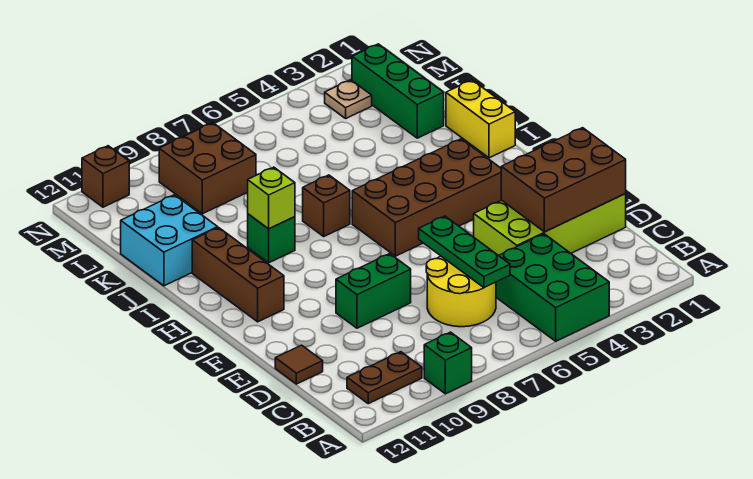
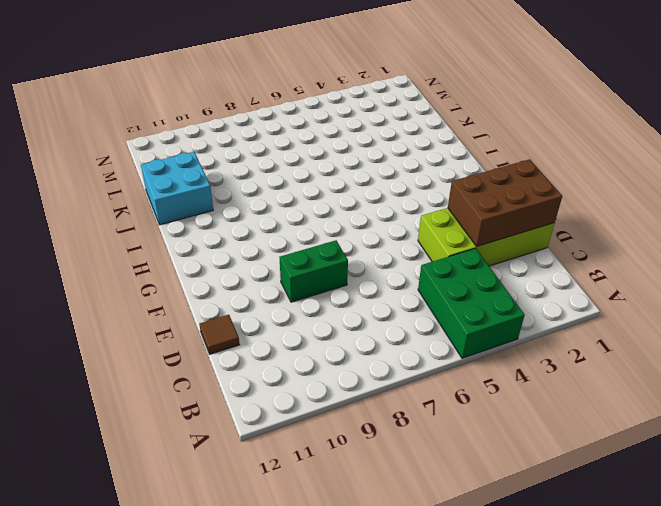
none -> green brick A9 level 1
none -> brown plate B10:B11 level 1
none -> yellow round brick C6:D7 level 1

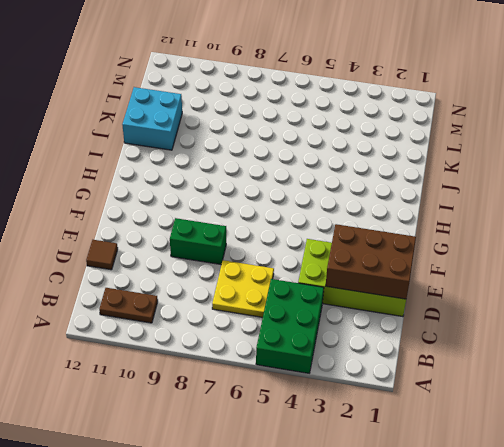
yellow plate C6:D7 level 1 -> yellow round brick C6:D7 level 1
none -> green brick A9 level 1
none -> brown brick G3:H6 level 1
none -> brown brick G11:I11 level 1

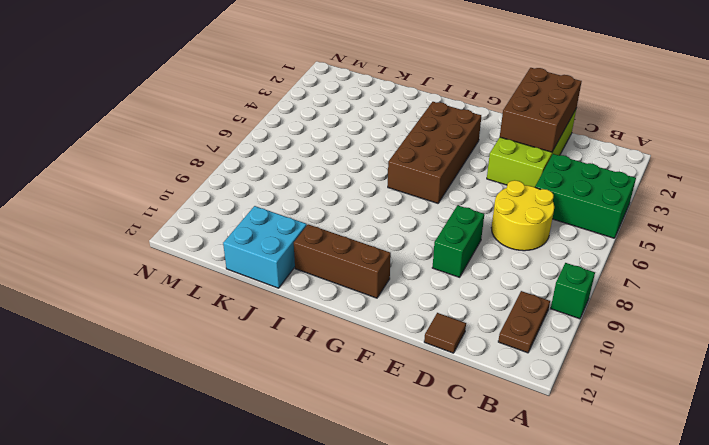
none -> yellow brick I1:J1 level 1
none -> brown brick I7 level 1
none -> green brick I9 level 1

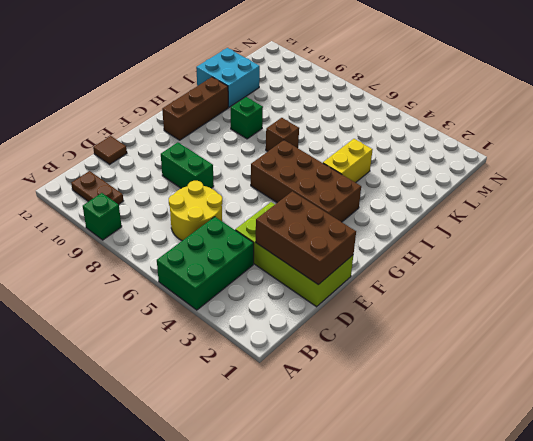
yellow brick I4:J4 level 1 -> yellow brick I1:J1 level 1
none -> green brick K2:M2 level 1
none -> brown brick L8:M9 level 1
none -> tan plate M3 level 1

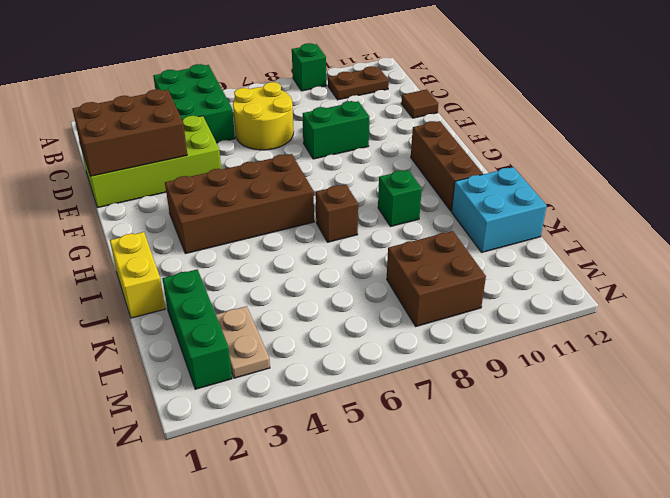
tan plate L3:M3 level 1 -> tan plate M3 level 1
none -> brown brick N11 level 1
none -> green plate C6:E6 level 2
none -> lime brick I9 level 2

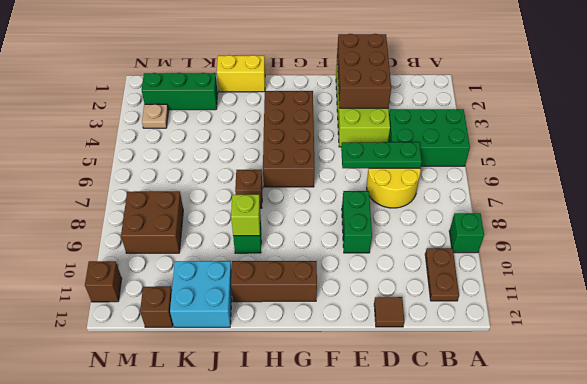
brown brick L12 level 1 -> none

